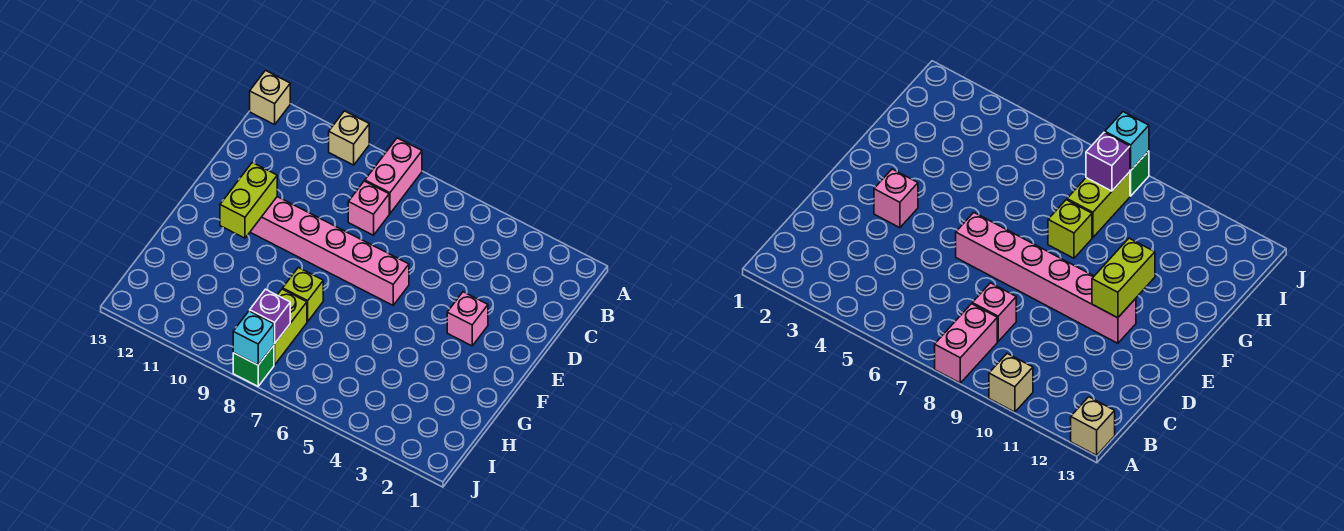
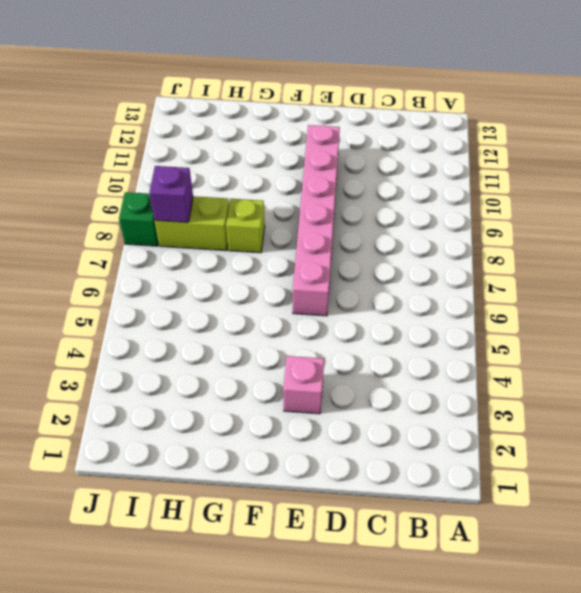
none -> pink brick A8:B8 level 1
none -> tan brick A10 level 1
none -> tan brick A13 level 1

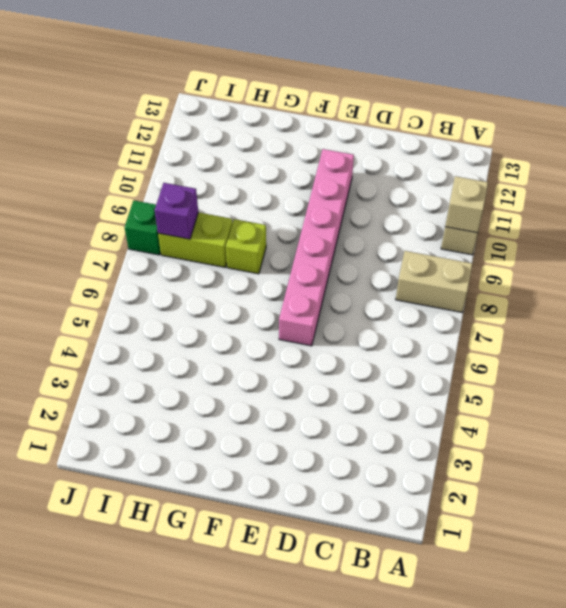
tan brick A8:B8 level 1 -> pink brick A8:B8 level 1
tan brick A10 level 2 -> tan brick A13 level 1
none -> pink brick C8 level 1
none -> pink brick E3 level 1
none -> lime brick E11:F11 level 2

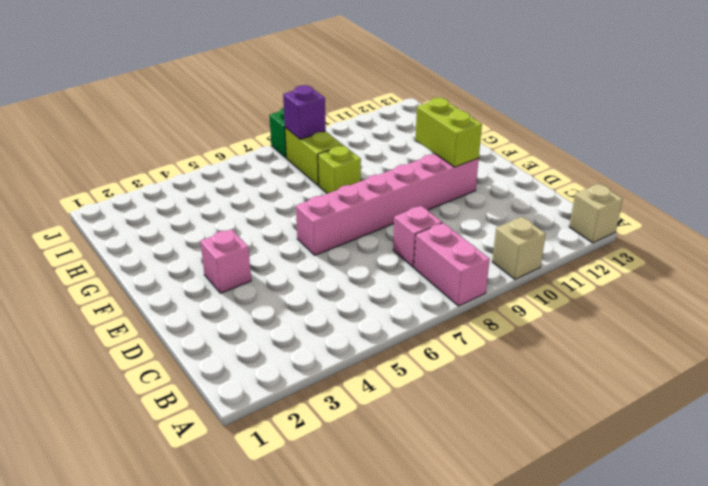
none -> cyan brick J8 level 2

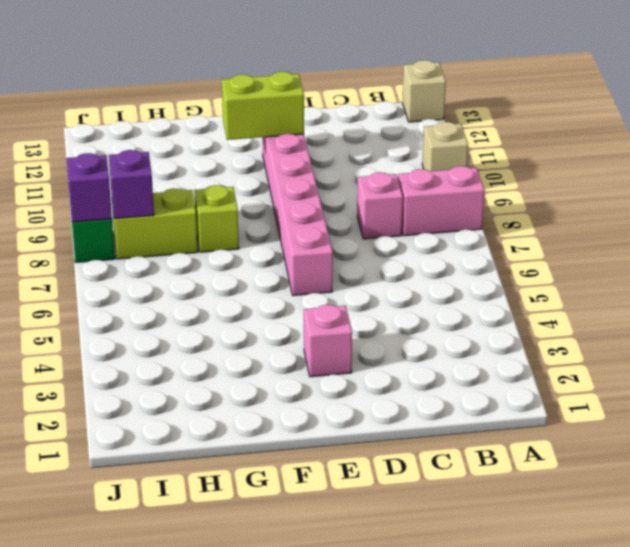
purple brick J8 level 2 -> cyan brick J8 level 2

